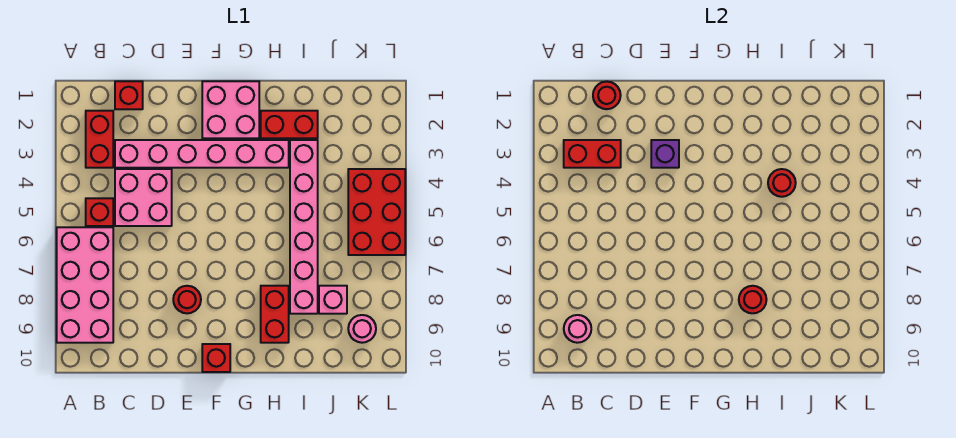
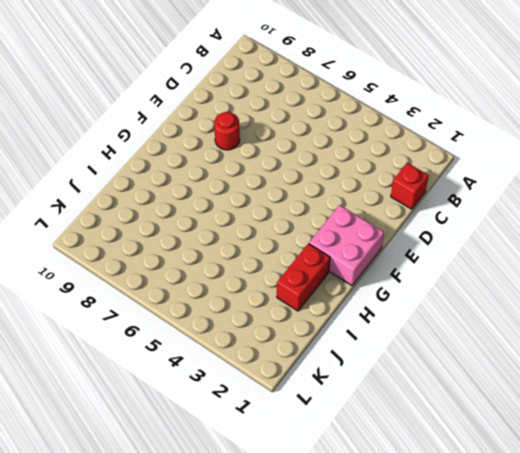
none -> pink brick A6:B9 level 1
none -> red brick B2:B3 level 1
none -> red brick B5 level 1

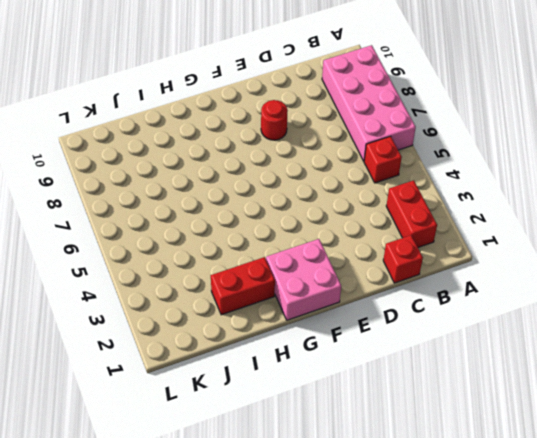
none -> pink brick C3:H3 level 1
none -> pink brick C4:D5 level 1
none -> red brick F10 level 1

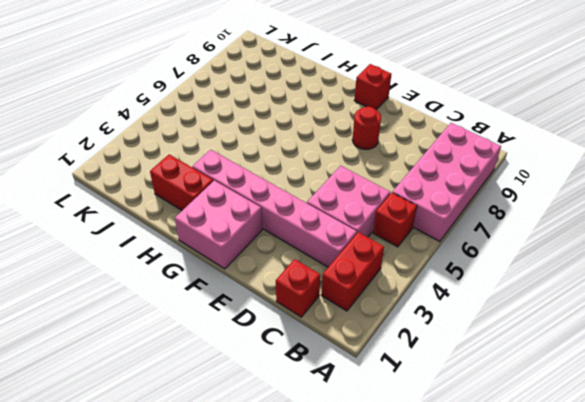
none -> red brick H8:H9 level 1
none -> pink brick I3:I8 level 1
none -> pink brick J8 level 1

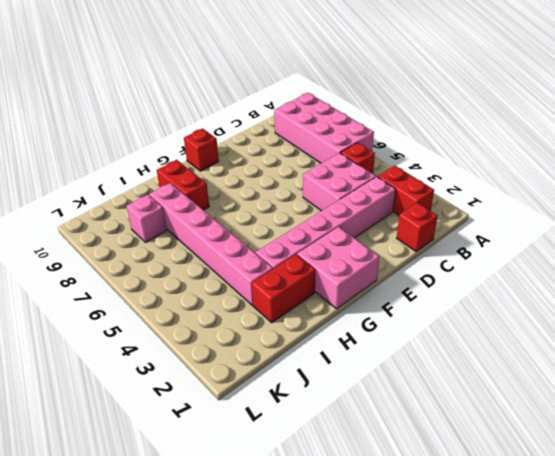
none -> red round brick E8 level 1
none -> red brick K4:L6 level 1
none -> pink round brick K9 level 1

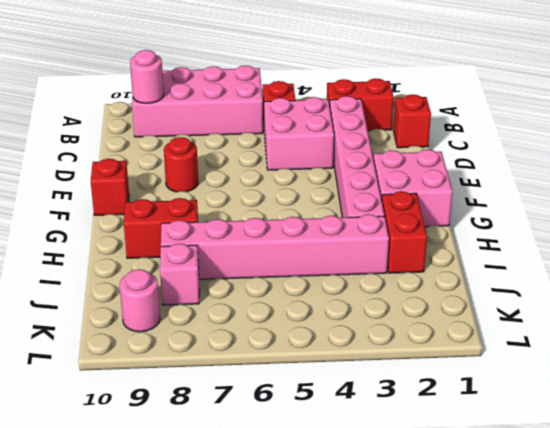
none -> red brick K4:L6 level 1
none -> red brick B3:C3 level 2
none -> red round brick C1 level 2

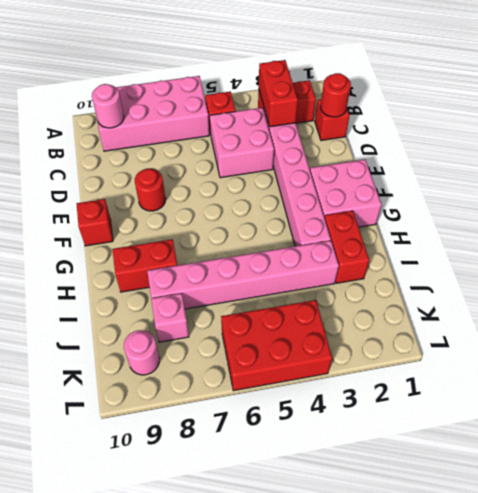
none -> purple brick E3 level 2
none -> red round brick H8 level 2
none -> red round brick I4 level 2

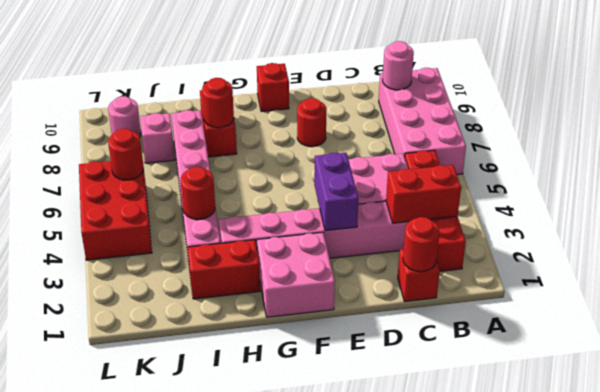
purple brick E3:E4 level 2 -> purple brick E3 level 2
red round brick K6 level 2 -> none

